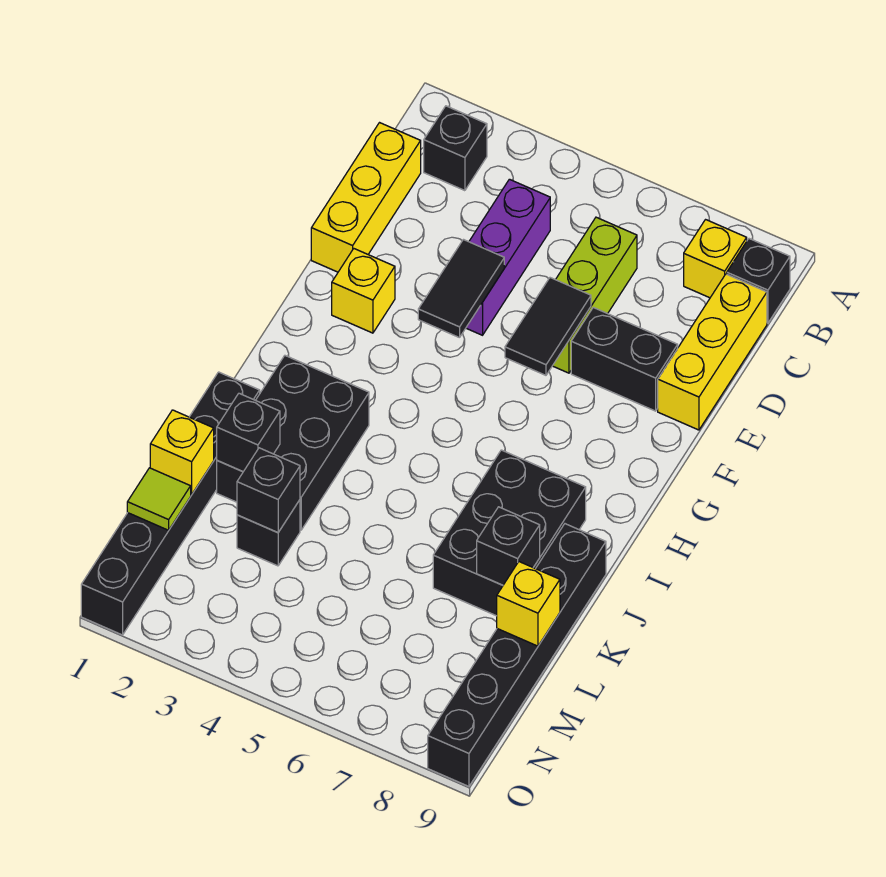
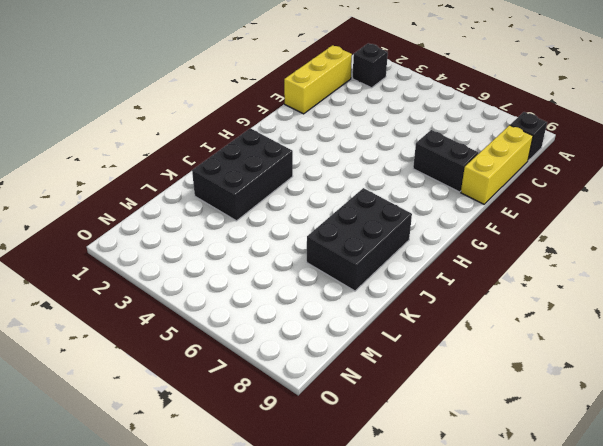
none -> yellow brick B8 level 1
none -> purple brick C4:E4 level 1
none -> lime brick C6:E6 level 1

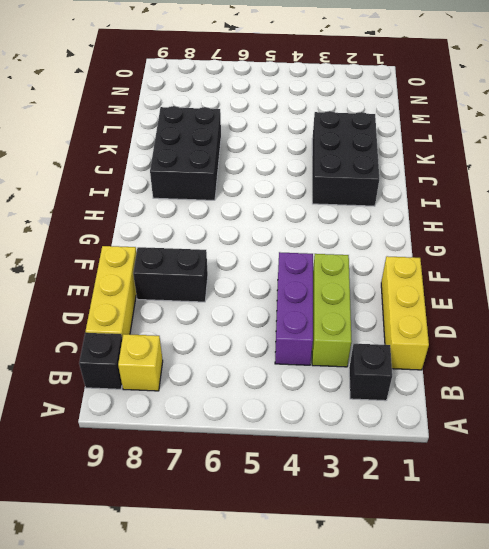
lime brick C3:E3 level 1 -> lime brick C6:E6 level 1
none -> yellow brick F2 level 1
none -> black brick J1:O1 level 1
none -> black brick J9:O9 level 1

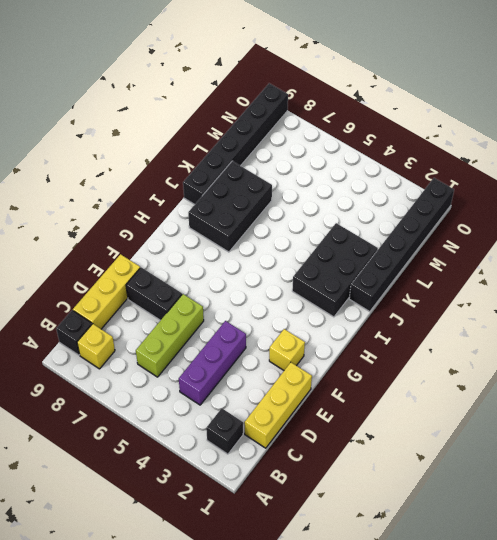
none -> black brick L3 level 1
none -> black tile E4:F4 level 2
none -> black tile E6:F6 level 2

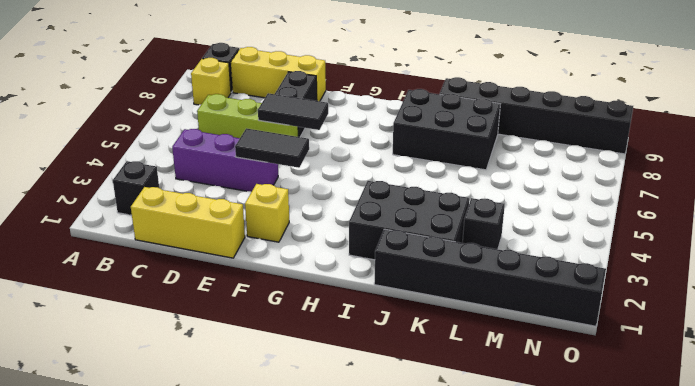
none -> black brick K2 level 2
none -> black brick K8 level 2
none -> yellow brick L1 level 2

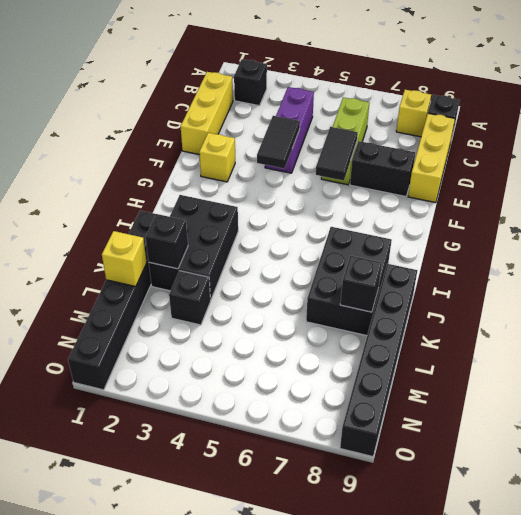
none -> black brick L3 level 2
none -> yellow brick L9 level 2
none -> lime tile M1 level 2

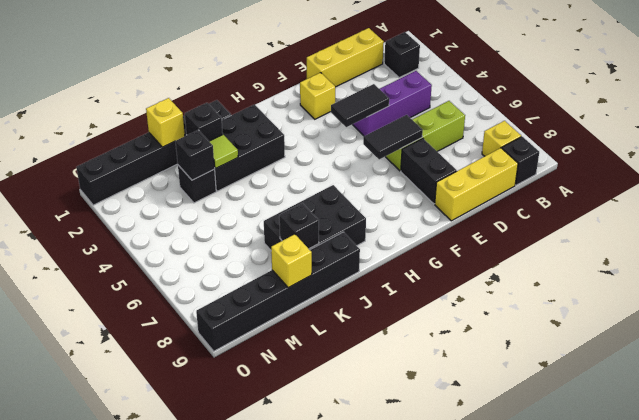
lime tile K3 level 2 -> lime tile M1 level 2

